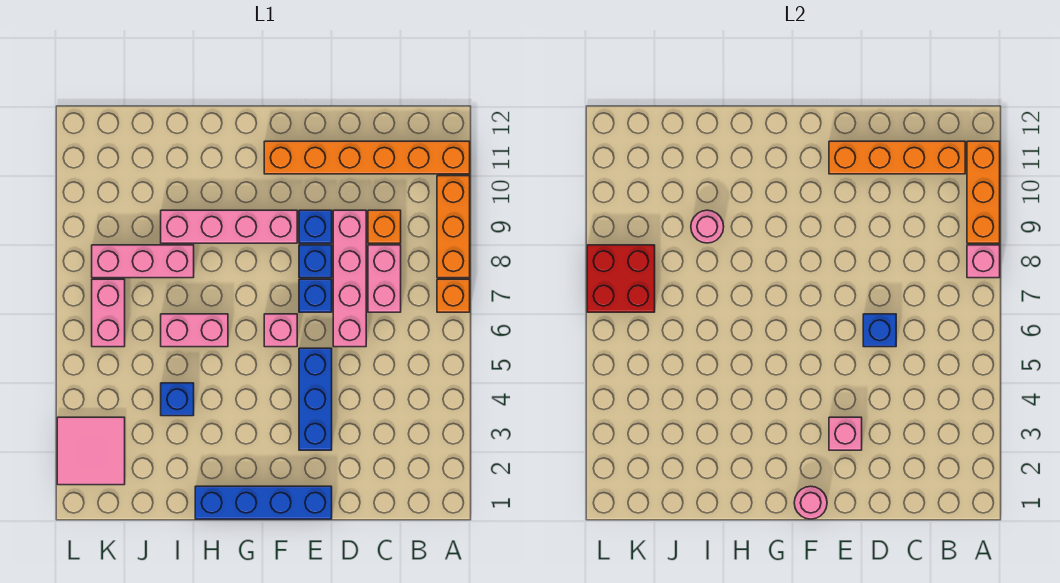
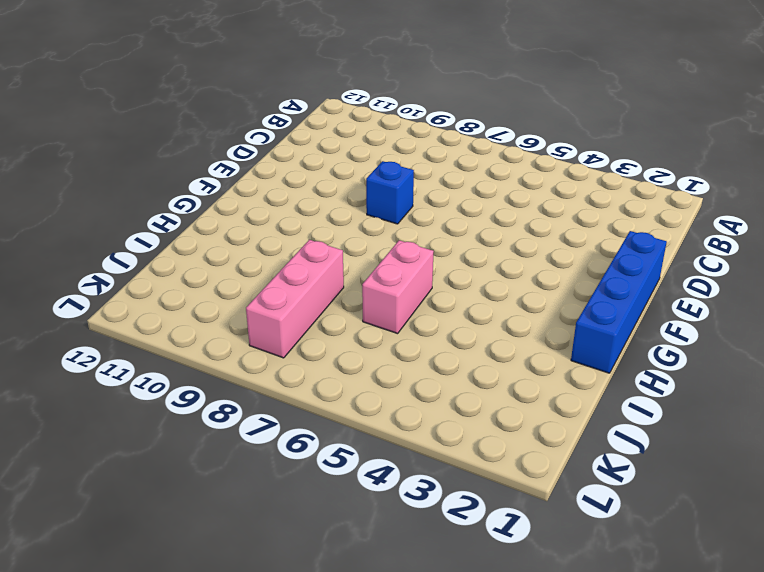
none -> orange brick A7 level 1
none -> orange brick A8:A10 level 1
none -> orange brick A11:F11 level 1

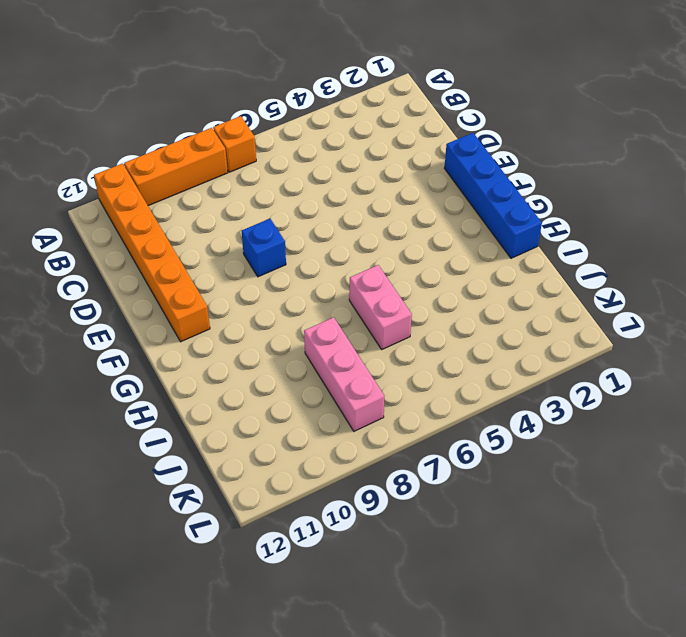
none -> pink brick C7:C8 level 1
none -> orange brick C9 level 1
none -> pink brick D6:D9 level 1

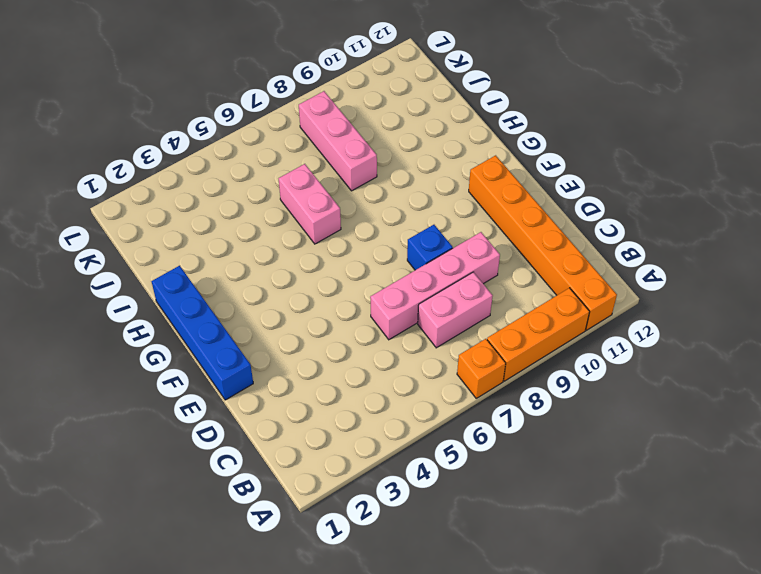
none -> orange brick C9 level 1
none -> blue brick E3:E5 level 1
none -> blue brick E7 level 1

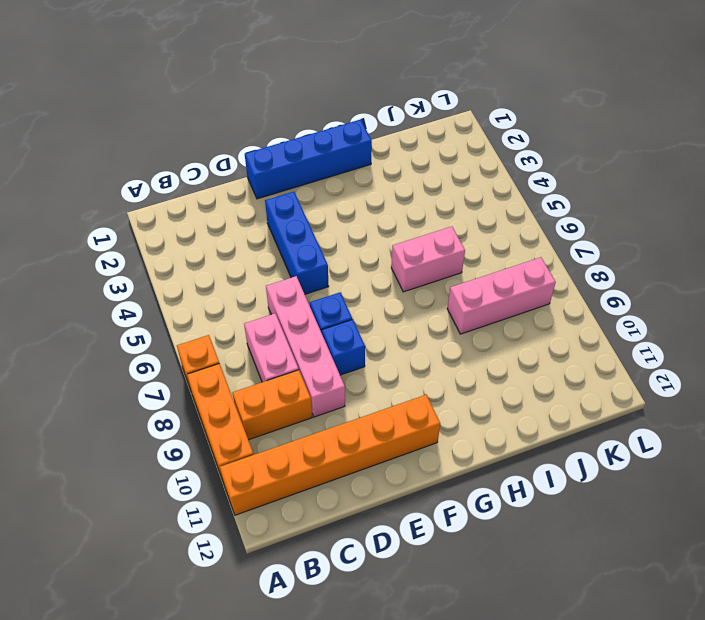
orange brick B9:C9 level 1 -> orange brick C9 level 1
none -> blue brick E9 level 1
none -> pink brick F6 level 1
none -> pink brick F9:I9 level 1

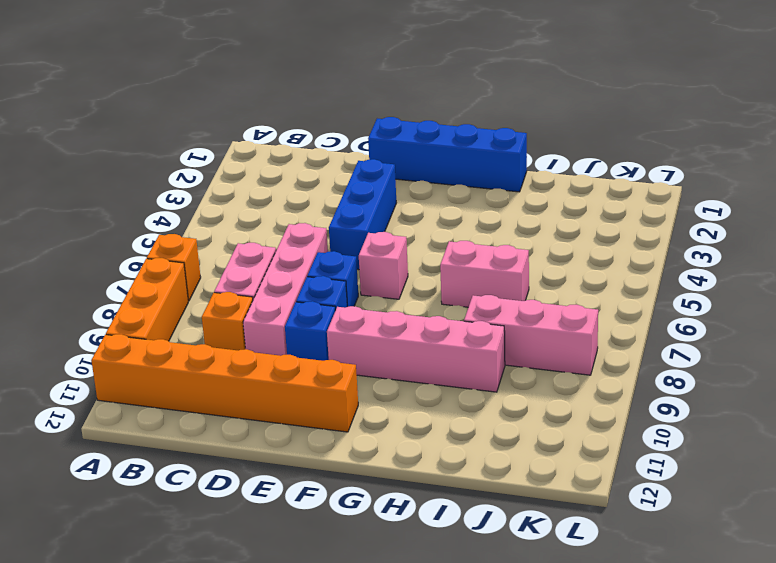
none -> blue brick I4 level 1
none -> pink tile K2:L3 level 1
none -> pink brick K6:K7 level 1

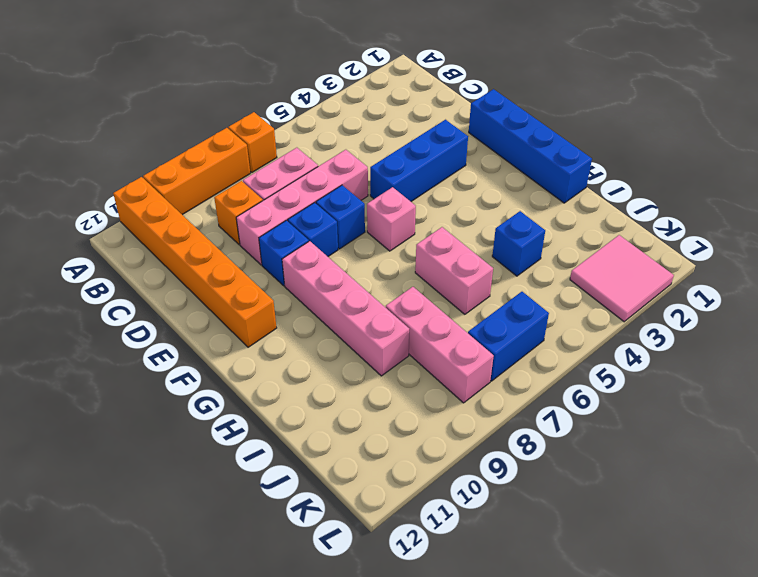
blue brick K6:K7 level 1 -> pink brick K6:K7 level 1
none -> pink brick A8 level 2
none -> orange brick A9:A11 level 2
none -> orange brick B11:E11 level 2

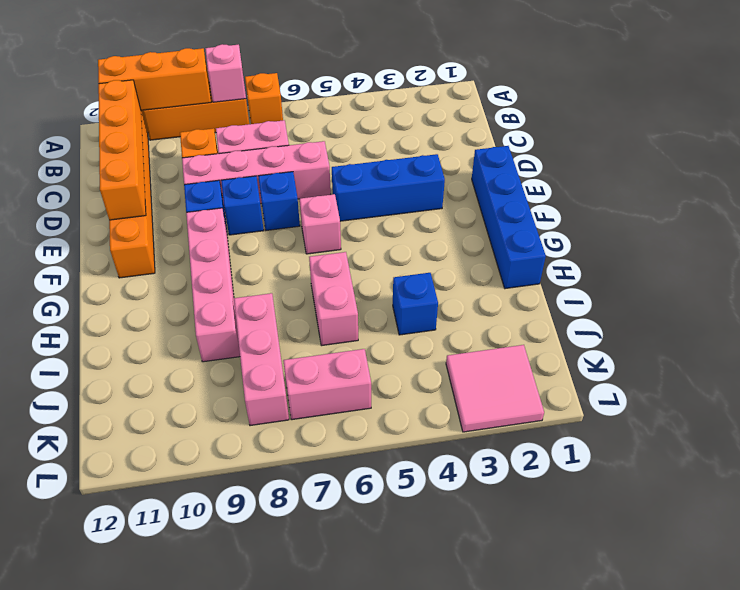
none -> blue brick D6 level 2
none -> pink brick E3 level 2
none -> pink round brick F1 level 2

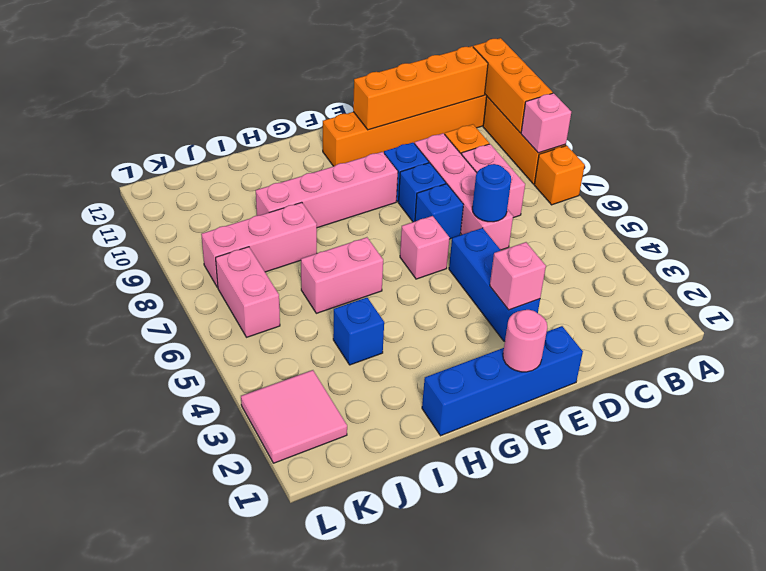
blue round brick D6 level 2 -> blue brick D6 level 2
none -> pink round brick I9 level 2
none -> red brick K7:L8 level 2

